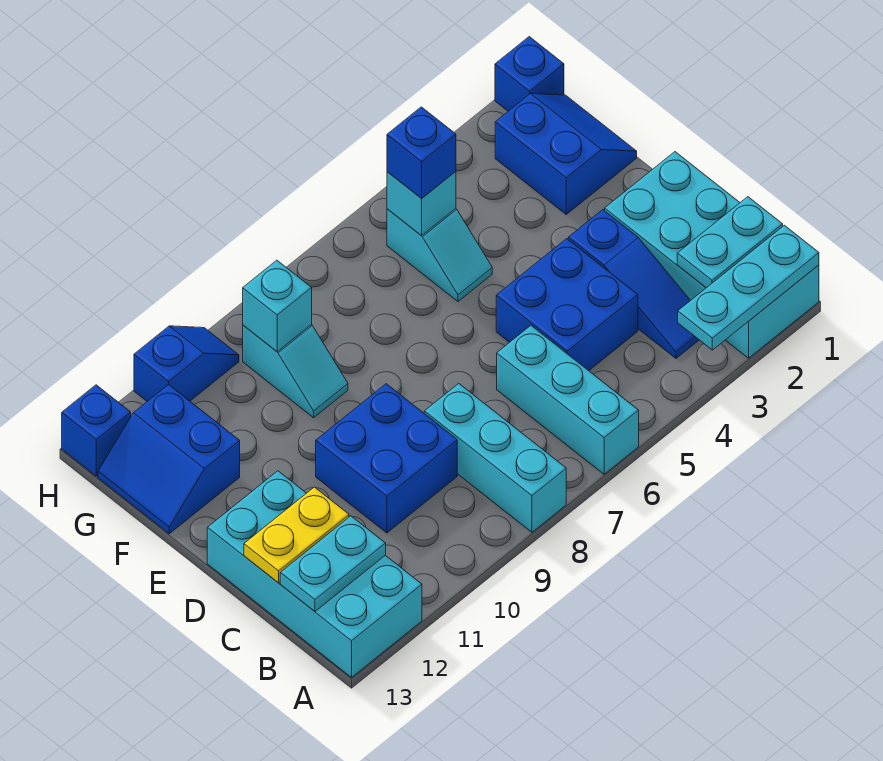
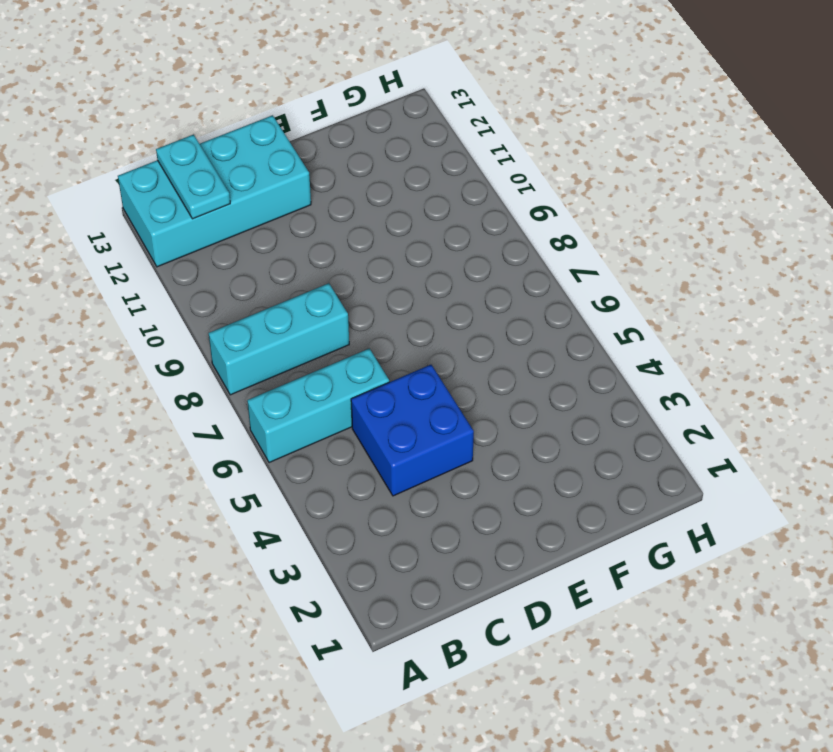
none -> cyan brick A1:D2 level 1
none -> blue slope B3:D3 level 1 top D
none -> blue brick C9:D10 level 1

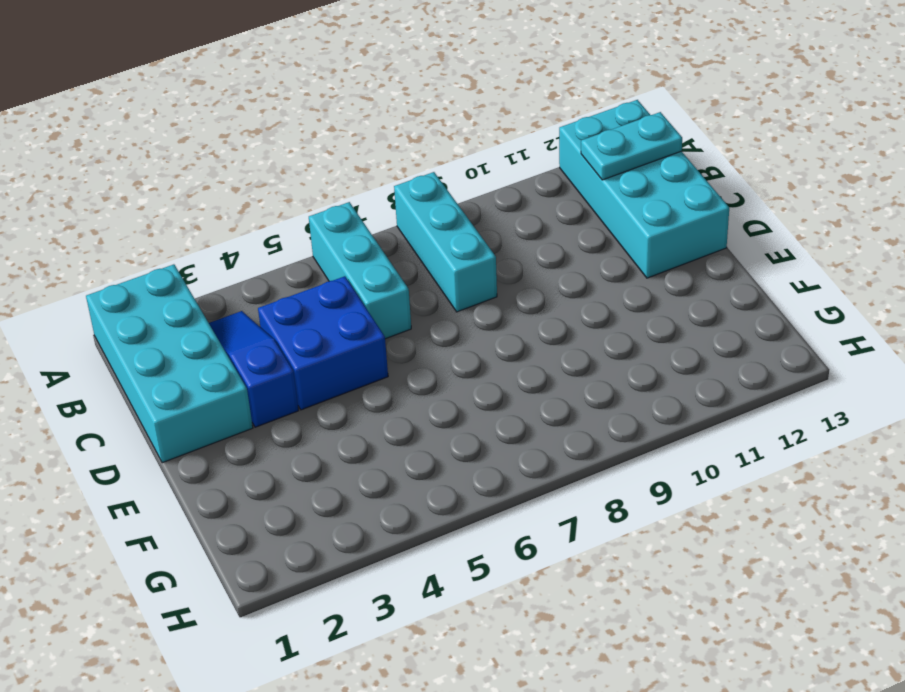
none -> blue brick C9:D10 level 1
none -> blue slope F1:G2 level 1 top 2
none -> cyan slope F5:G5 level 1 top G

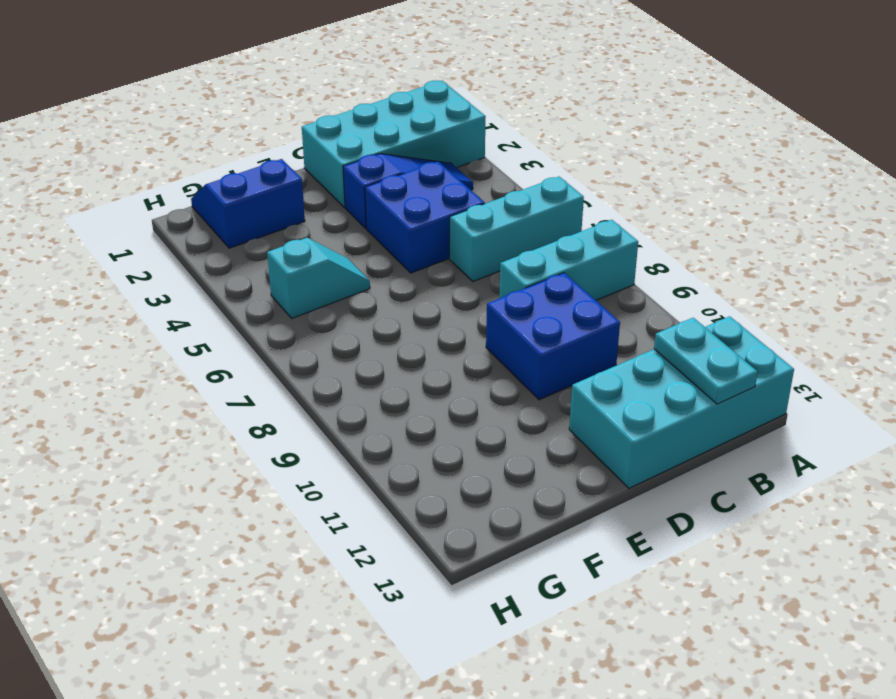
none -> cyan slope F9:G9 level 1 top G
none -> blue slope F12:G13 level 1 top 12
none -> blue brick H1 level 1

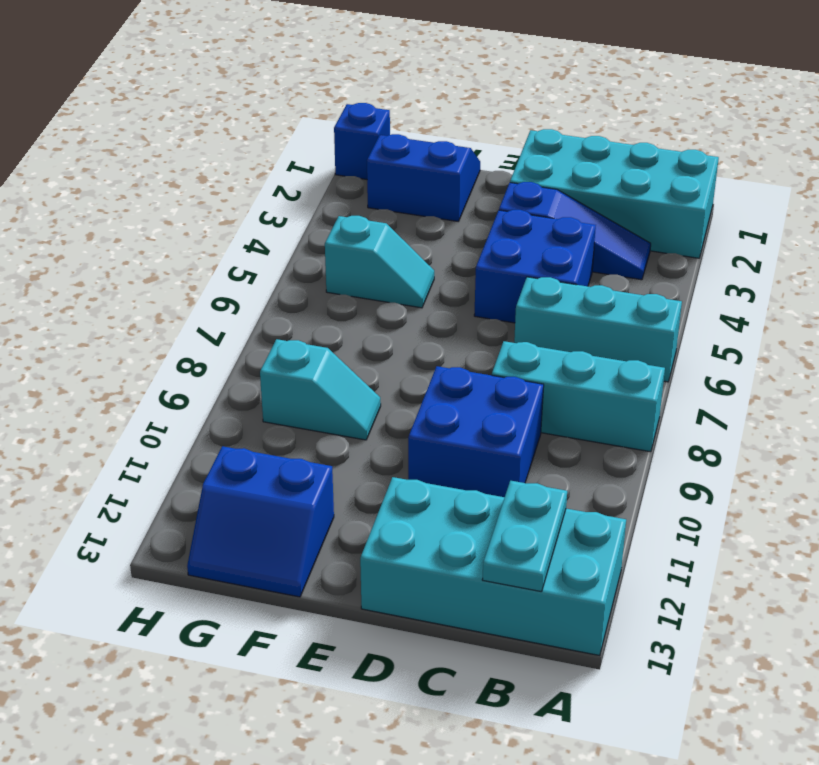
none -> blue slope H10:H11 level 1 top 11
none -> blue brick H13 level 1
none -> cyan plate A1:A3 level 2

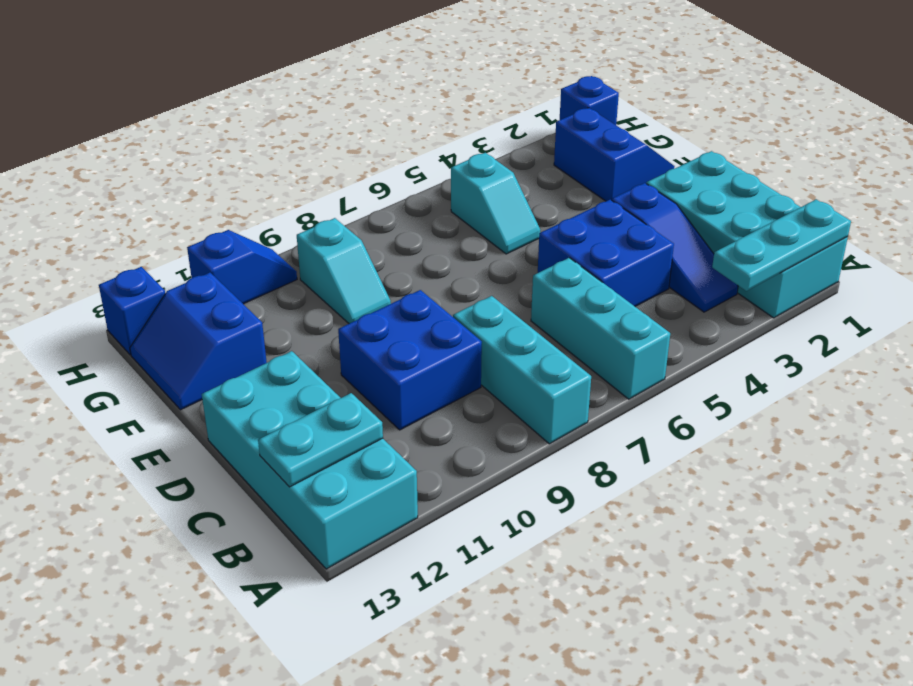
none -> cyan plate B1:B2 level 2
none -> yellow plate C12:C13 level 2
none -> cyan brick G5 level 2

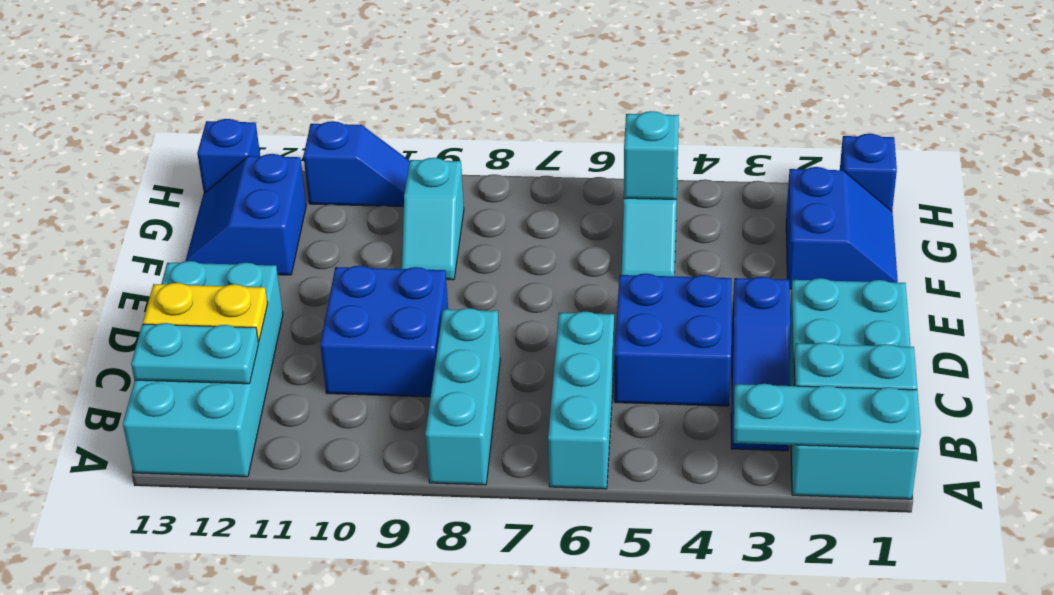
none -> cyan brick G9 level 2
none -> blue brick G5 level 3

